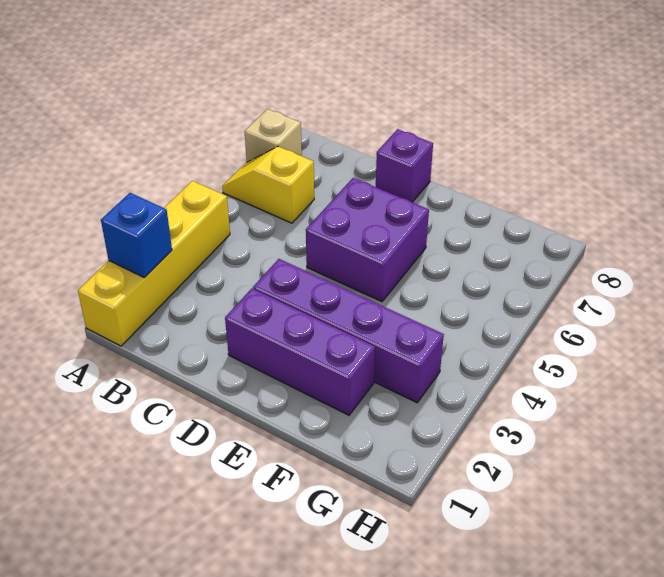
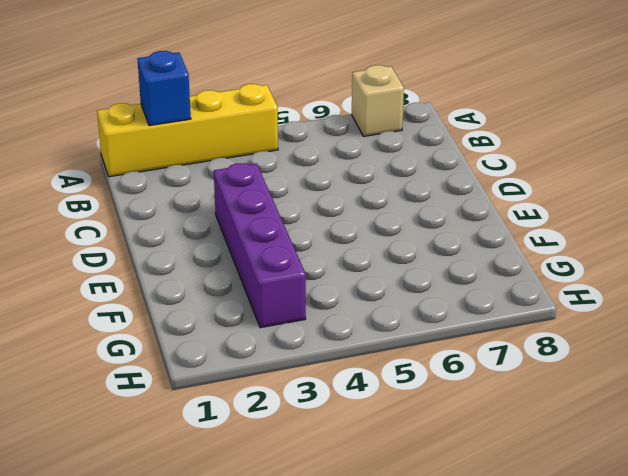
none -> yellow slope A6:B6 level 1 top B
none -> purple brick D2:F2 level 1

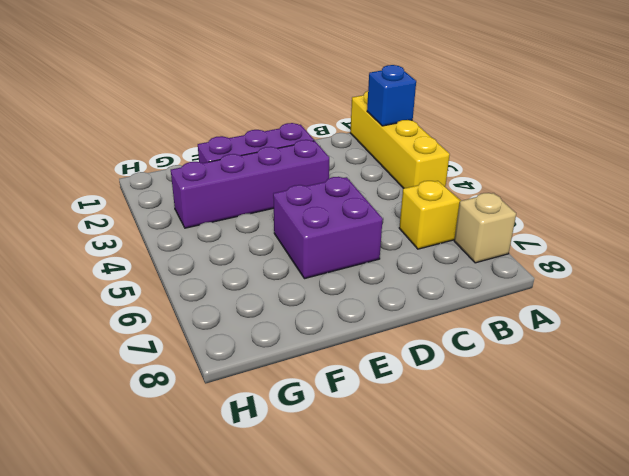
none -> purple brick D8 level 1

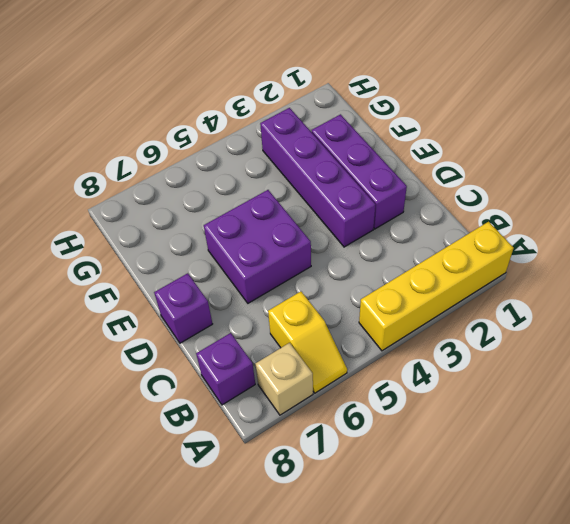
purple brick B8 level 1 -> none
none -> blue brick A2 level 2

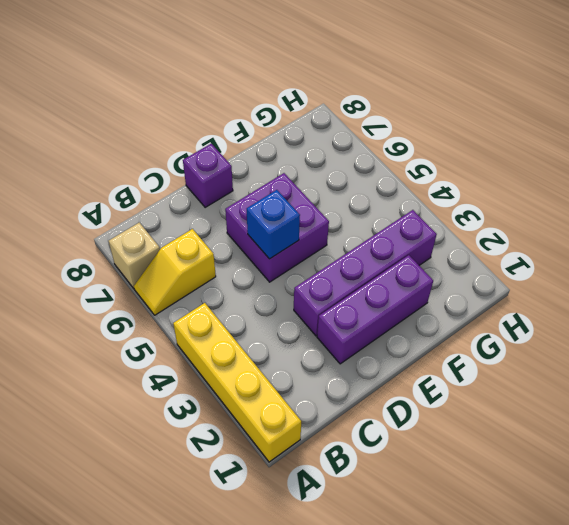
blue brick D5 level 2 -> blue brick A2 level 2

